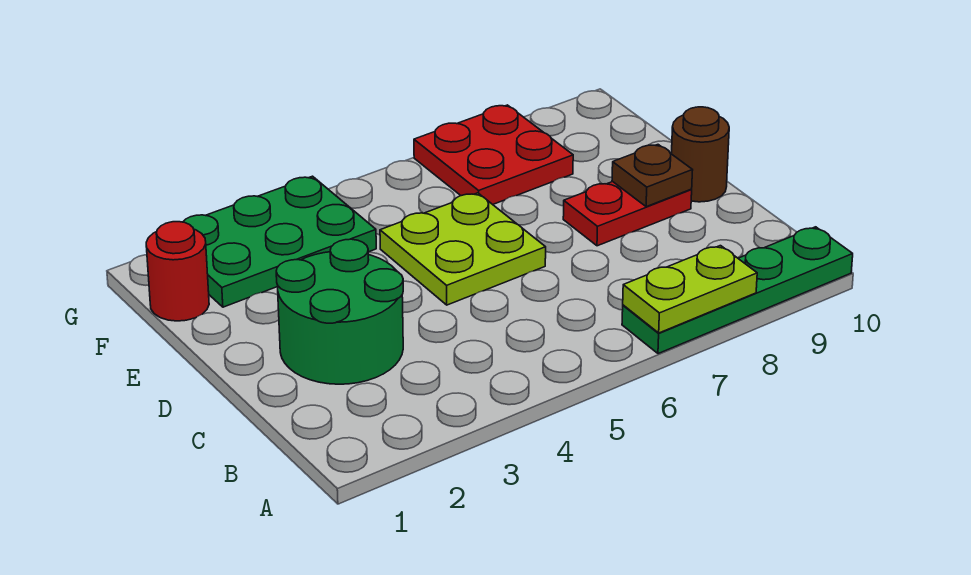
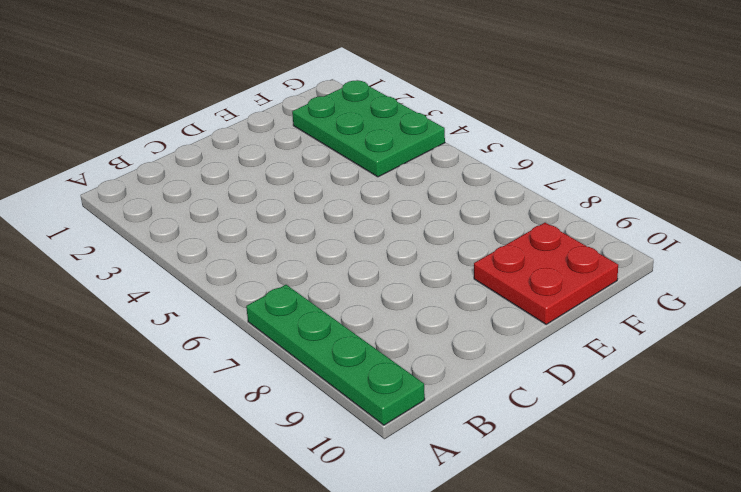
red plate E9:F10 level 1 -> red plate F7:G8 level 1
none -> green round brick C2:D3 level 1
none -> lime plate D5:E6 level 1

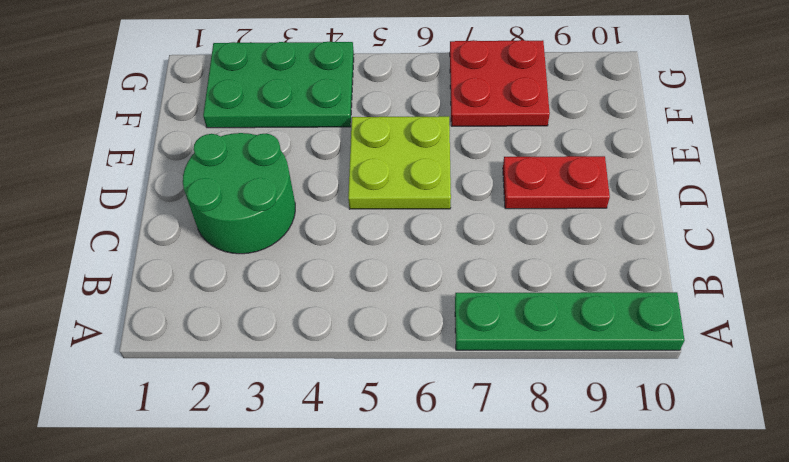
none -> brown round brick D10 level 1
none -> red round brick F1 level 1

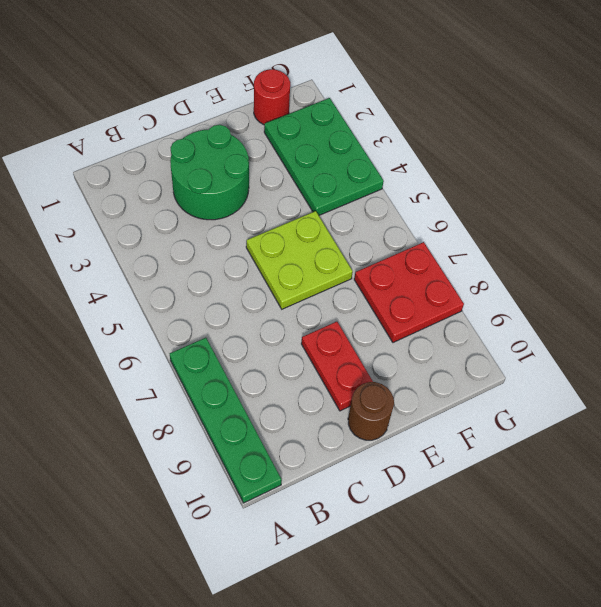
none -> lime plate A7:A8 level 2
none -> brown plate D9 level 2

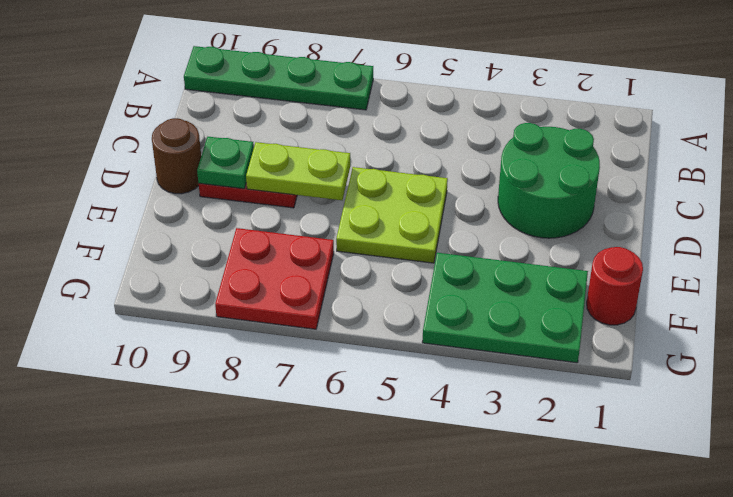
lime plate D7:D8 level 2 -> lime plate A7:A8 level 2
green plate D9 level 2 -> brown plate D9 level 2

